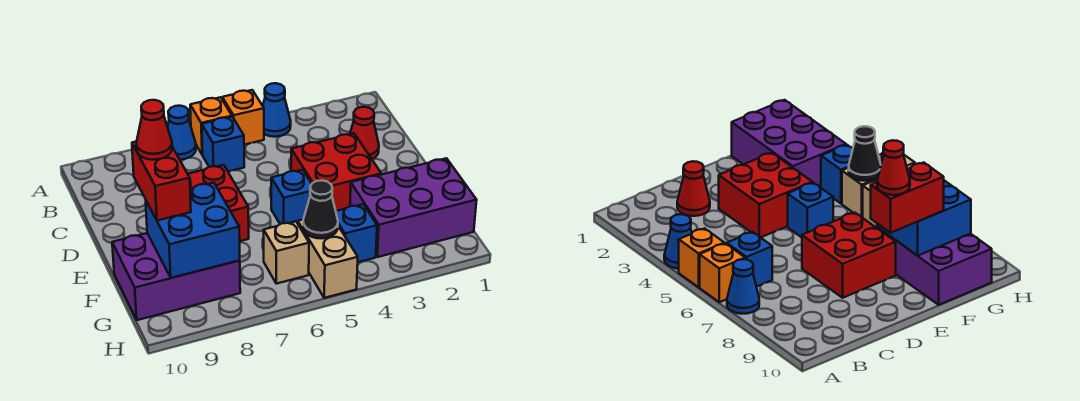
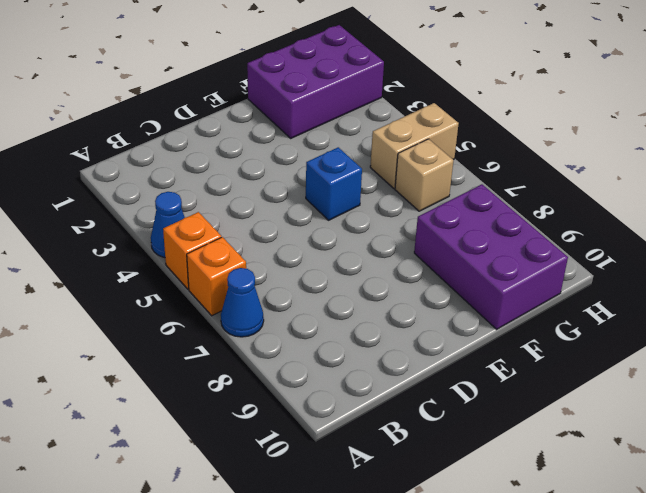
purple brick F1:H2 level 1 -> purple brick F1:G3 level 1
none -> blue brick B6 level 1
none -> red cone C2 level 1
none -> red brick D3:E4 level 1

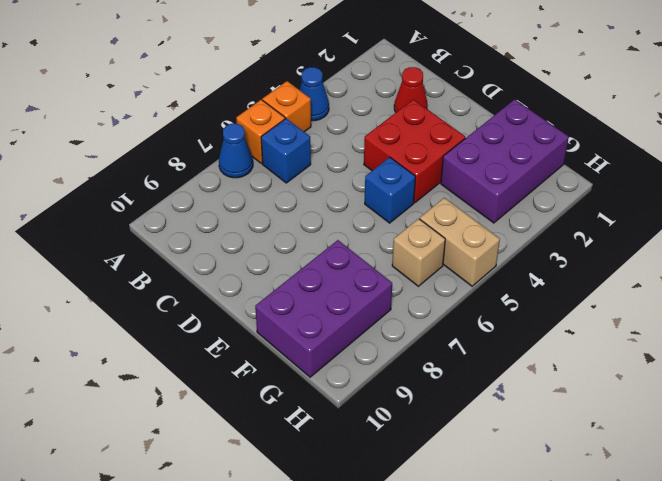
none -> red brick D7:E8 level 1
none -> blue brick G4 level 1
none -> blue brick F8:G9 level 2

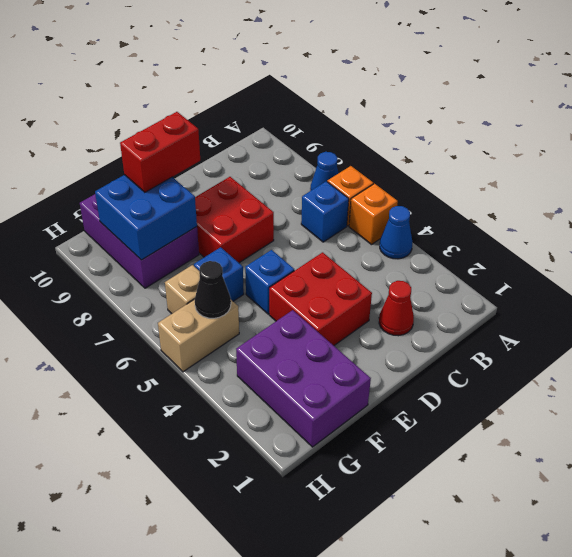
blue brick F6 level 1 -> blue brick G4 level 1
none -> red cone E9 level 4

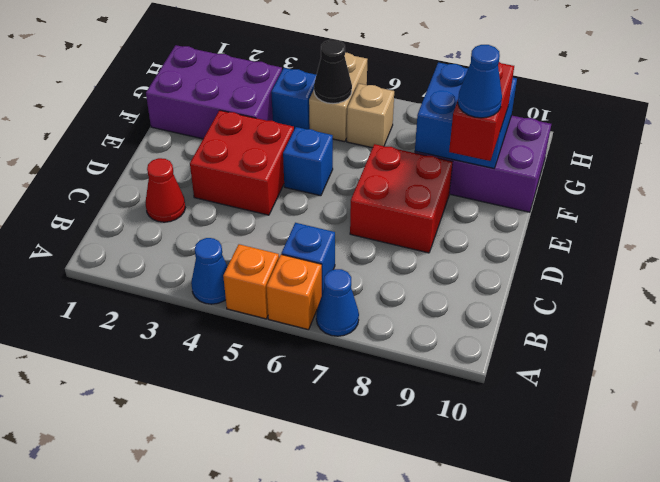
blue cone E9 level 4 -> red cone E9 level 4

